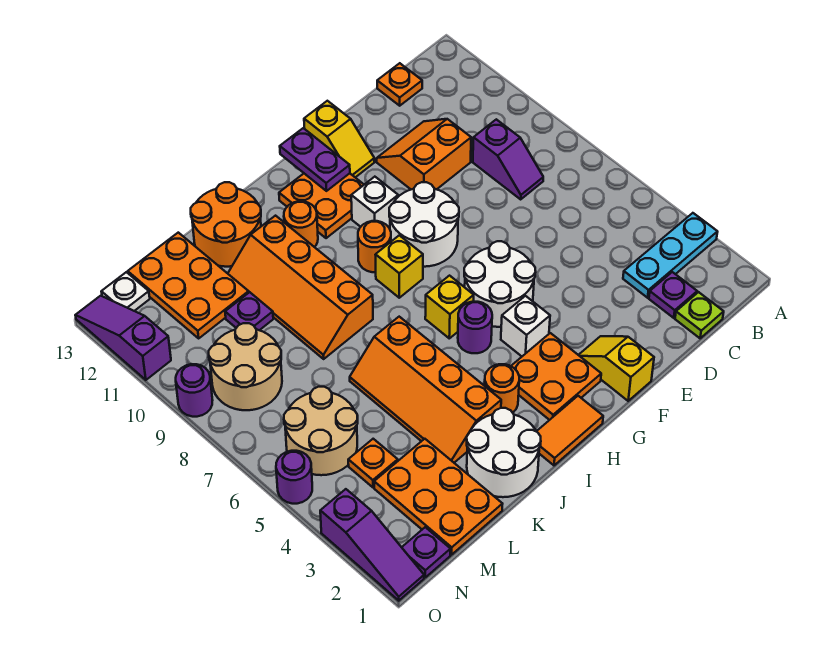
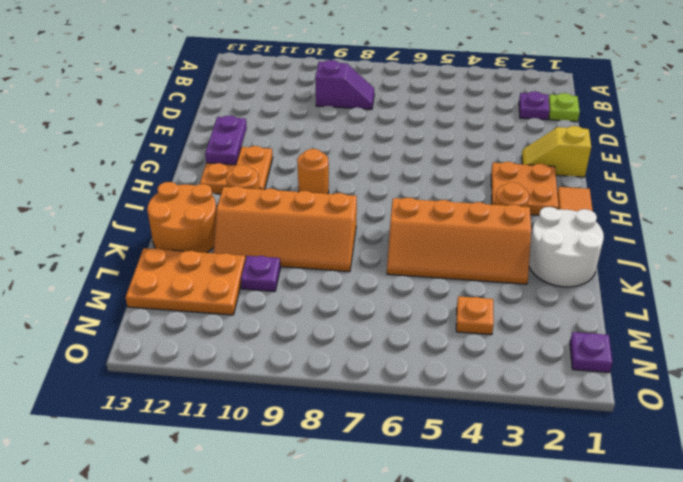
purple plate F12:G12 level 2 -> purple plate G12:G13 level 2
none -> cyan plate A3:C3 level 1
none -> orange plate C13 level 1
none -> orange slope D10:E11 level 1 top 10
none -> white round brick F5:G6 level 1

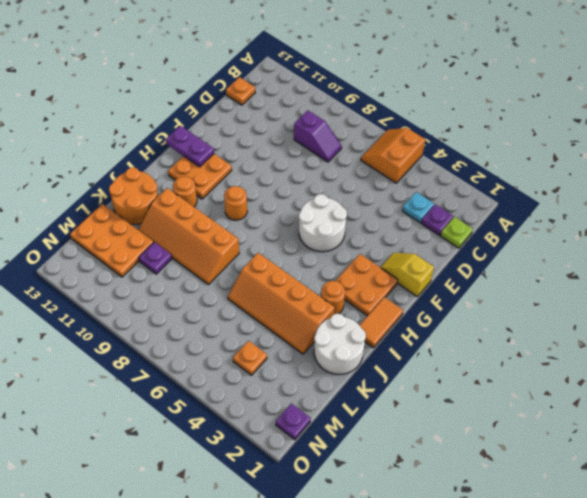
orange slope A5:B6 level 1 top 5 -> orange slope D10:E11 level 1 top 10
cyan plate C3 level 1 -> cyan plate A3:C3 level 1
none -> white round brick F8:G9 level 1
none -> yellow slope F12:F13 level 1 top 13
none -> white brick G4 level 1
none -> white brick G10 level 1

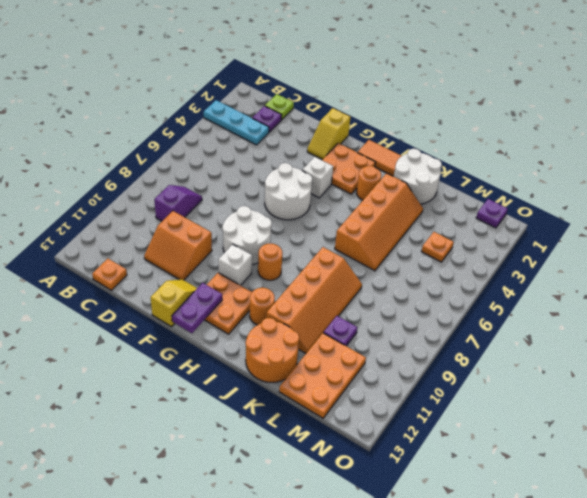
none -> purple round brick H5 level 1
none -> yellow brick H6 level 1
none -> yellow brick H8 level 1
none -> orange plate L1:M3 level 1

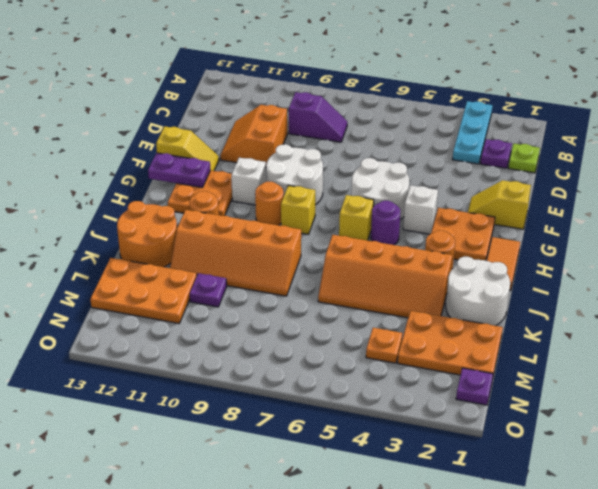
none -> orange plate C13 level 1
none -> tan round brick M5:N6 level 1
none -> tan round brick M8:N9 level 1
none -> white plate N13 level 1

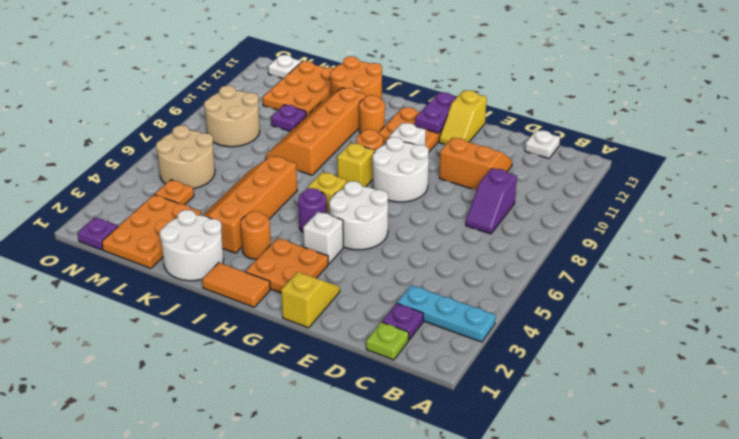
white plate C13 level 1 -> orange plate C13 level 1
none -> purple slope O1:O3 level 1 top 3
none -> purple round brick O5 level 1
none -> purple round brick O9 level 1
none -> purple slope O11:O13 level 1 top 11

